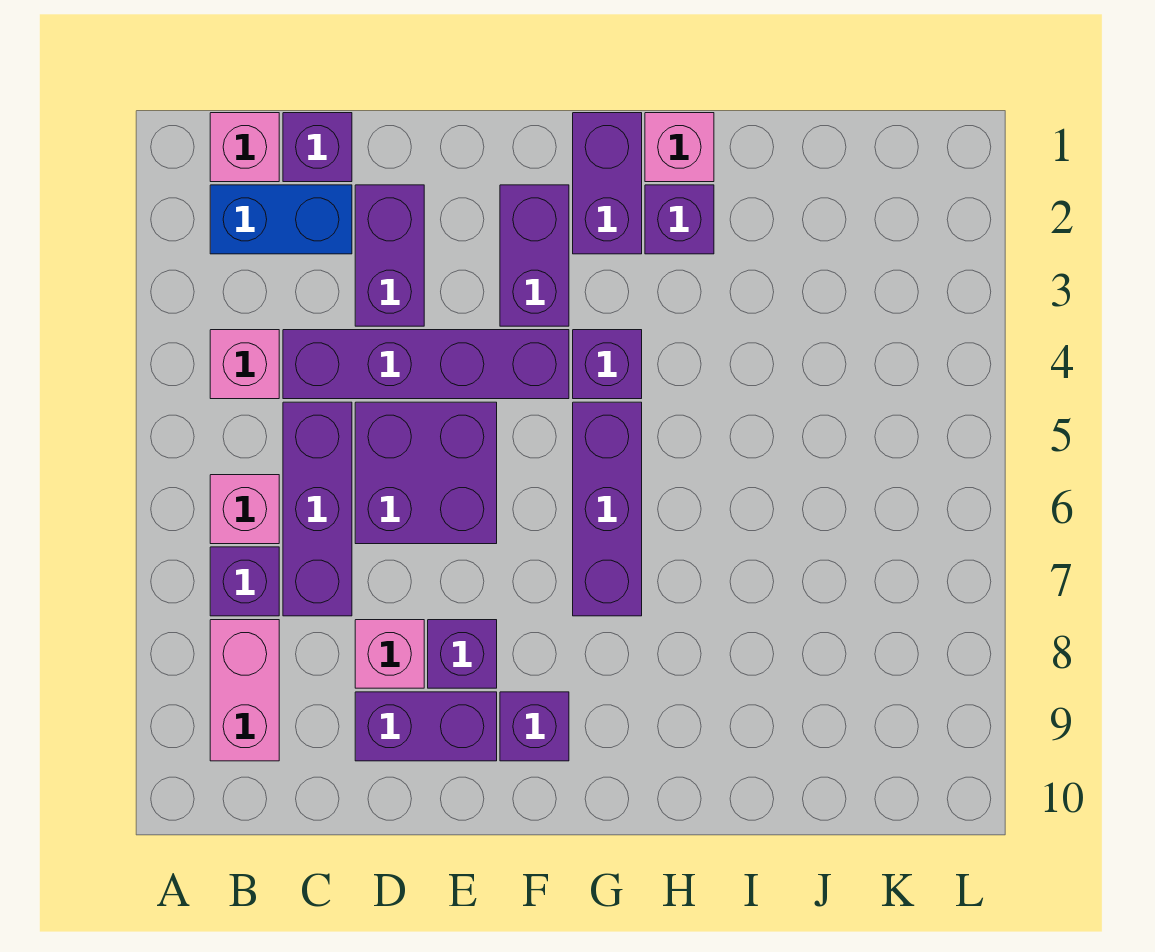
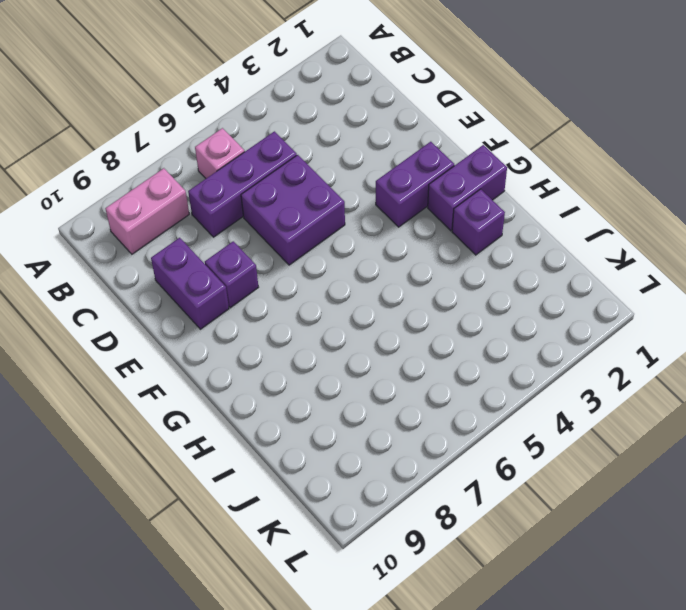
none -> pink brick B1 level 1
none -> blue brick B2:C2 level 1
none -> pink brick B4 level 1

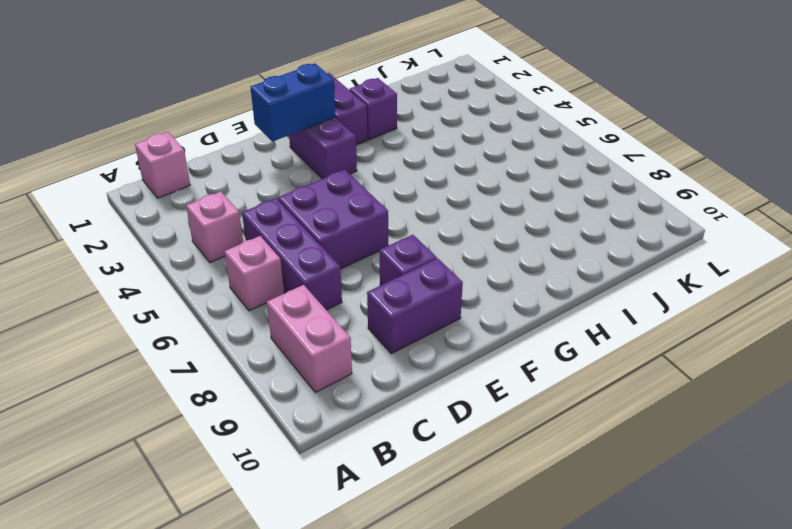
blue brick E2:F2 level 2 -> blue brick B2:C2 level 1
none -> purple brick B7 level 1
none -> purple brick C1 level 1
none -> purple brick C4:F4 level 1

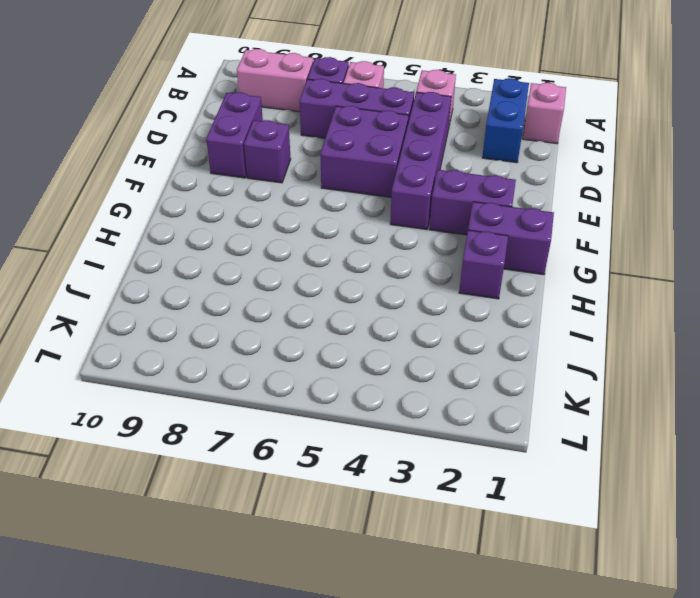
none -> purple brick C1 level 1
none -> purple brick D2:D3 level 1
none -> pink brick D8 level 1

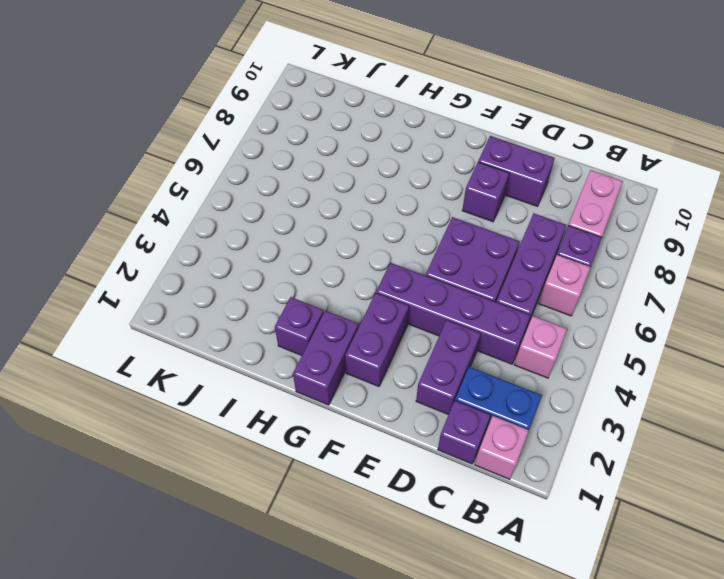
none -> pink brick D8 level 1
none -> purple brick F9 level 1
none -> purple brick G4 level 1

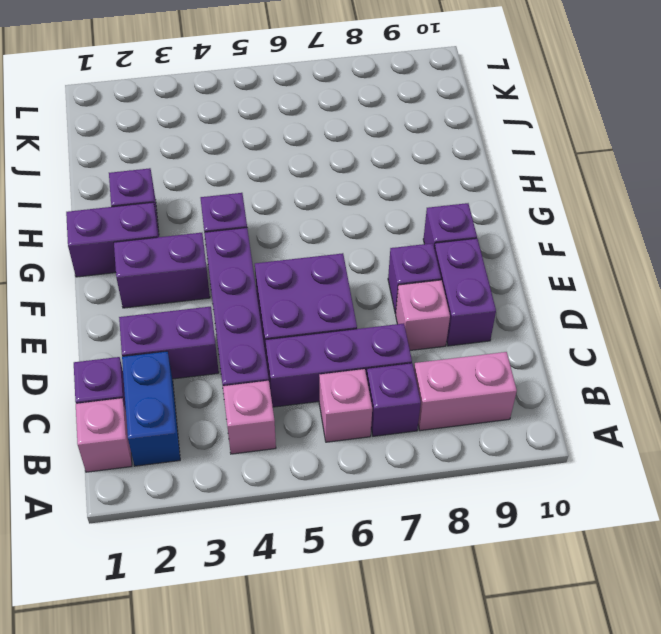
none -> purple brick G5:G7 level 1
none -> pink brick H1 level 1

